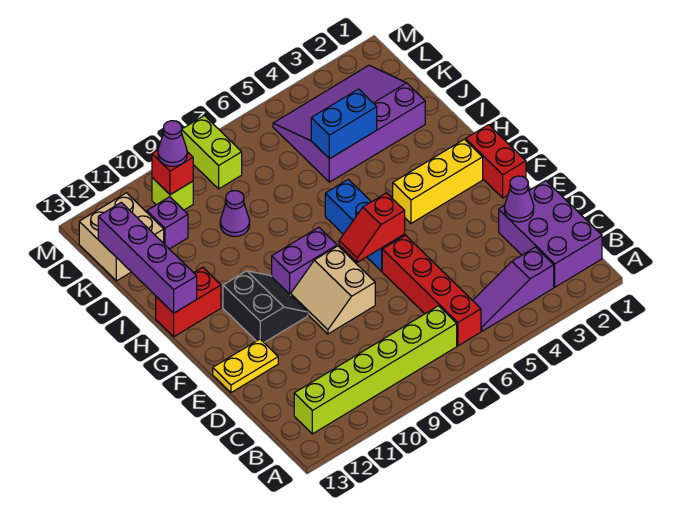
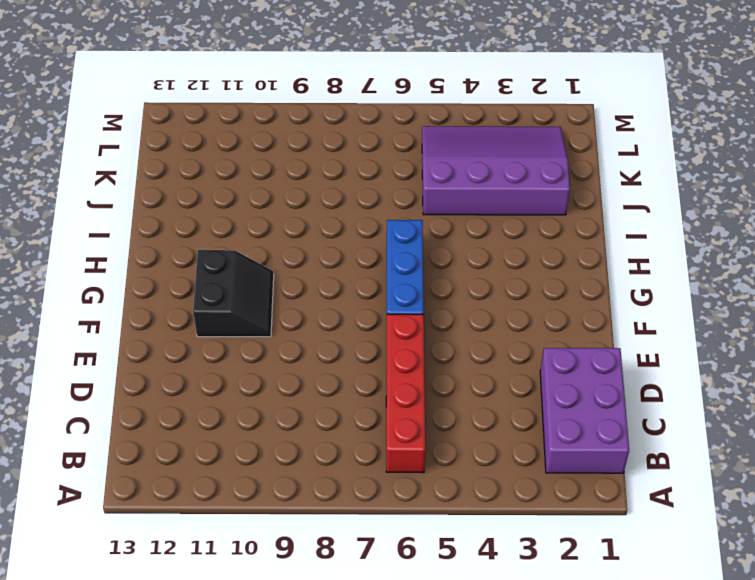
none -> purple slope B3:B5 level 1 top 3
none -> lime brick B7:B12 level 1
none -> tan slope E8:F9 level 1 top 8

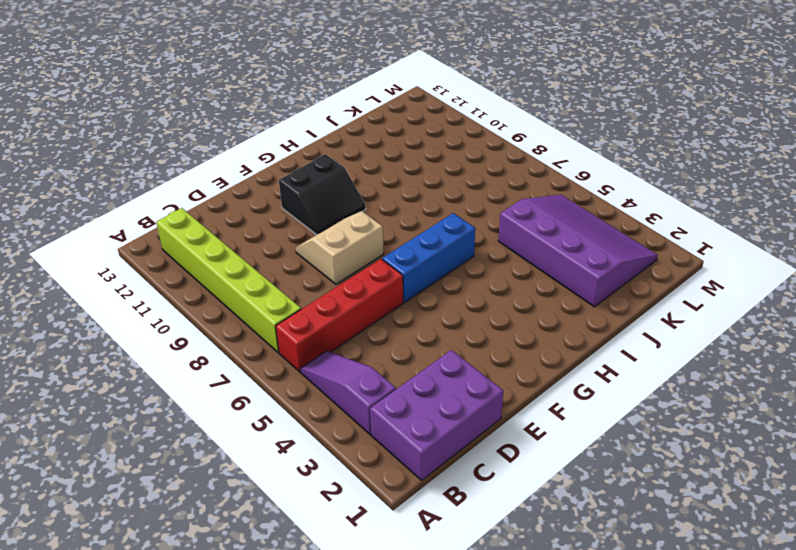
none -> yellow plate E12:E13 level 1
none -> red brick F1:G1 level 1
none -> yellow brick G2:G4 level 1

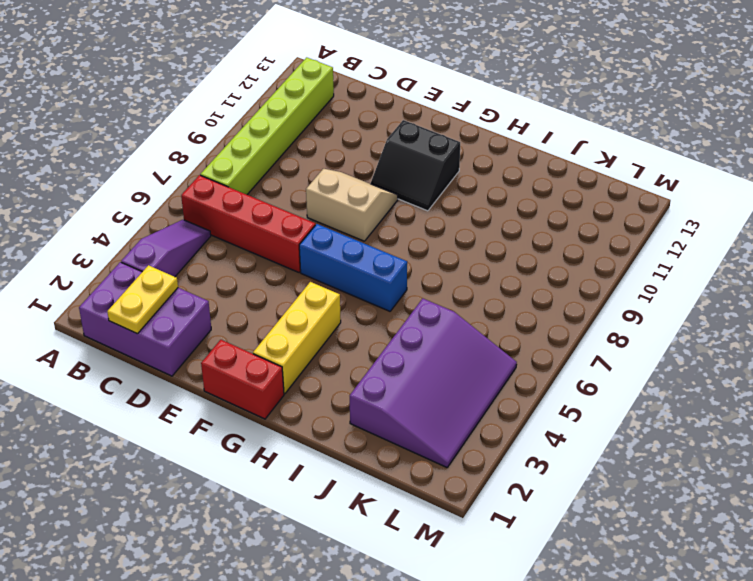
yellow plate C1:C2 level 2 -> yellow plate E12:E13 level 1
none -> purple brick G8:G9 level 1
none -> red brick H12:H13 level 1
none -> purple cone J9 level 1

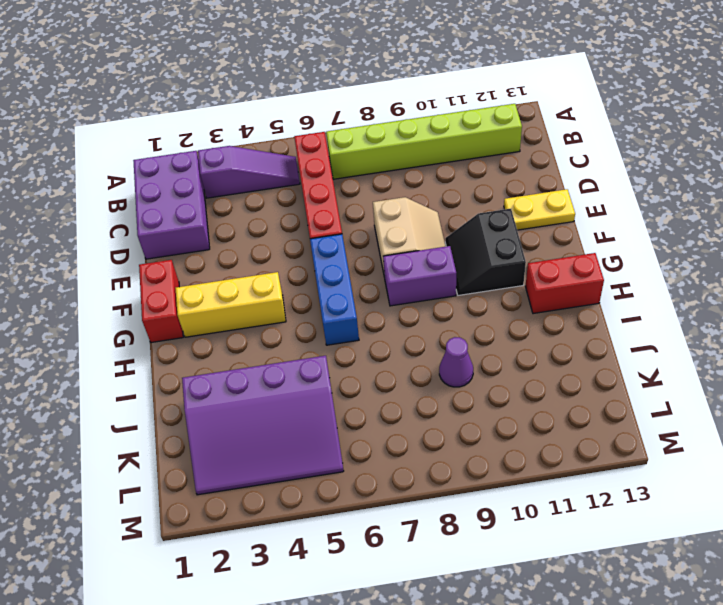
none -> purple brick K11 level 1
none -> tan brick K12:L13 level 1
none -> lime brick L8:M8 level 1

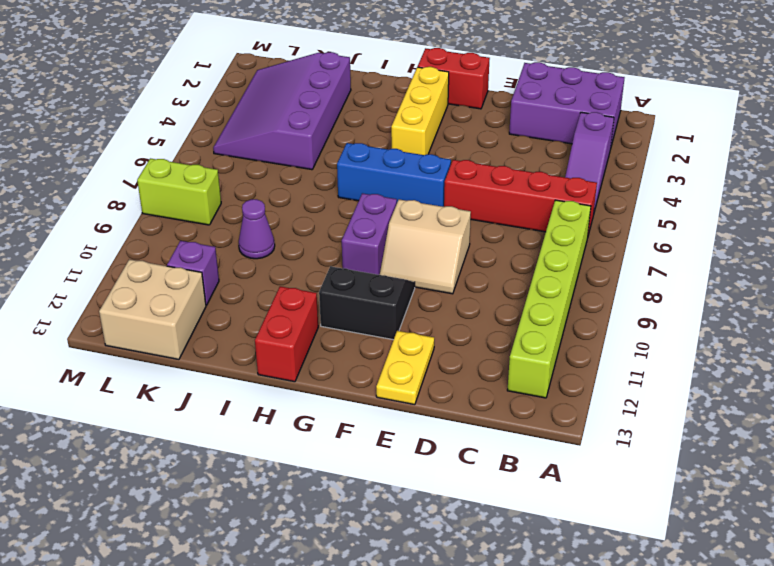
none -> lime brick L10 level 1
none -> purple cone D2 level 2
none -> red slope F6:F7 level 2 top 6

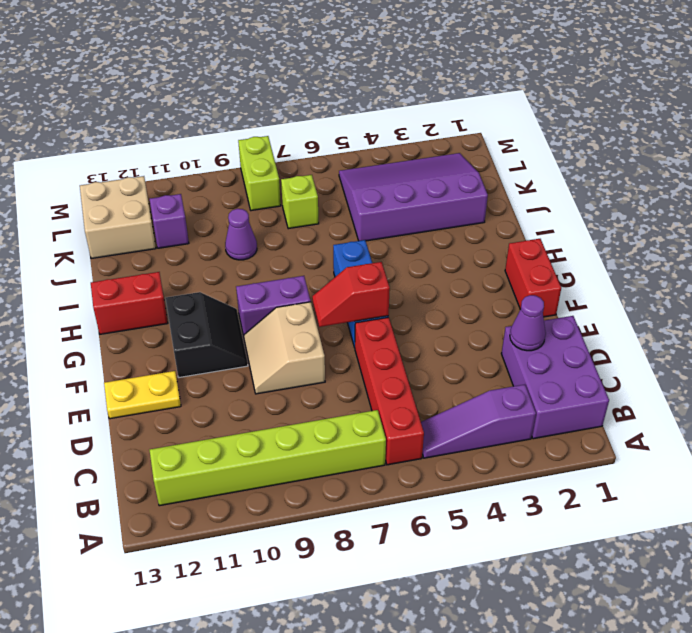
lime brick K7 level 1 -> lime brick L10 level 1
none -> yellow brick G2:G4 level 1
none -> purple brick H13:K13 level 2
none -> blue brick J4:J5 level 2

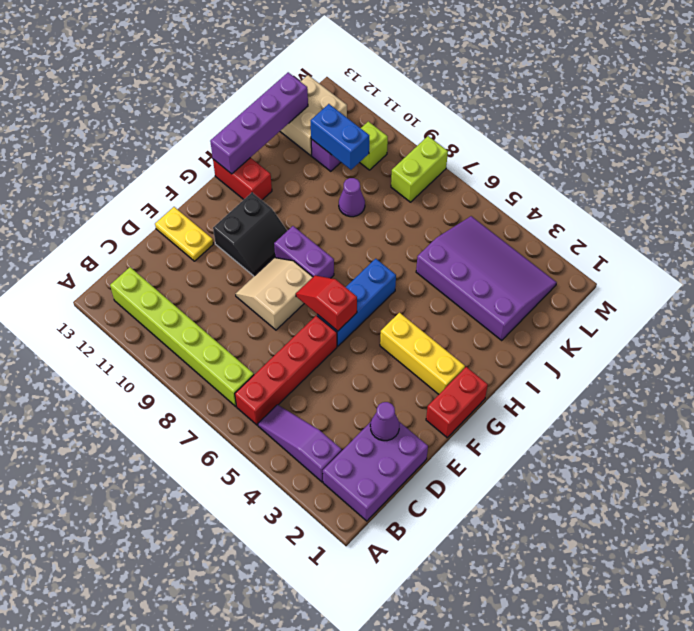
blue brick K10:K11 level 2 -> blue brick J4:J5 level 2
none -> red brick L10 level 2
none -> purple cone L10 level 3

